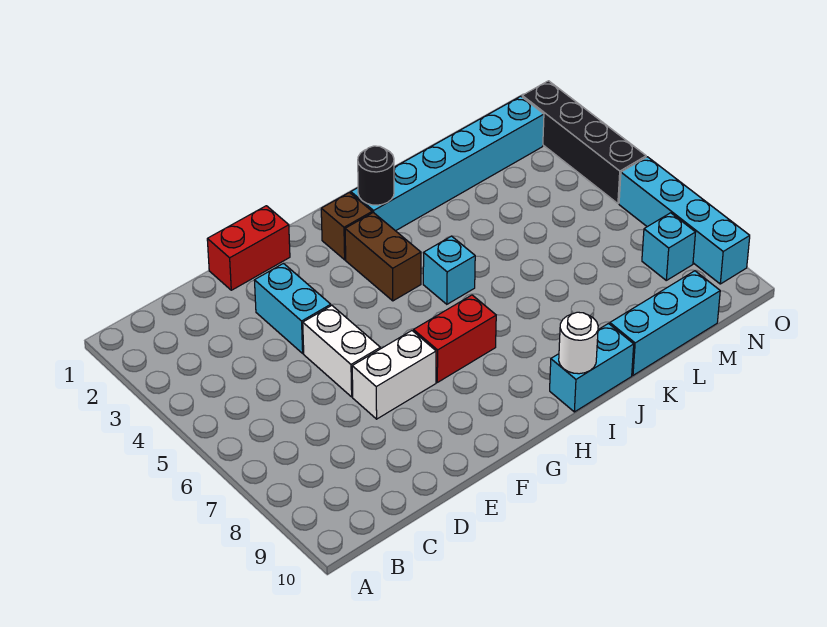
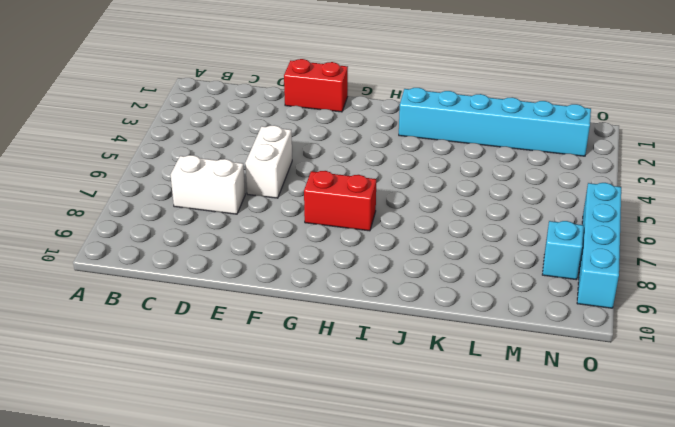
white brick C7:D7 level 1 -> white brick E7:F7 level 1
none -> cyan brick E3:E4 level 1
none -> brown brick H2 level 1
none -> brown brick H3:H4 level 1

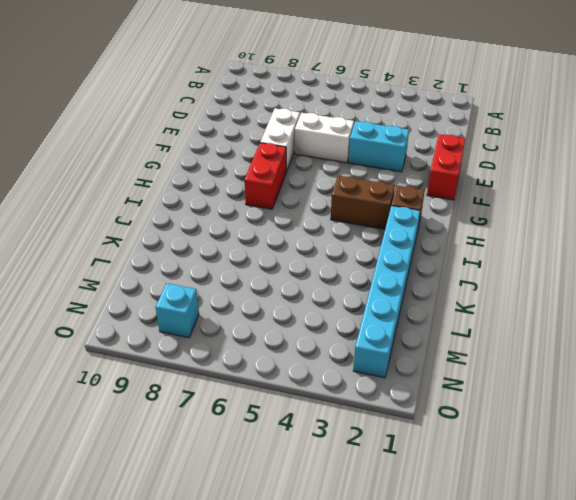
none -> cyan brick I5 level 1
none -> cyan brick I10:J10 level 1
none -> cyan brick K10:M10 level 1

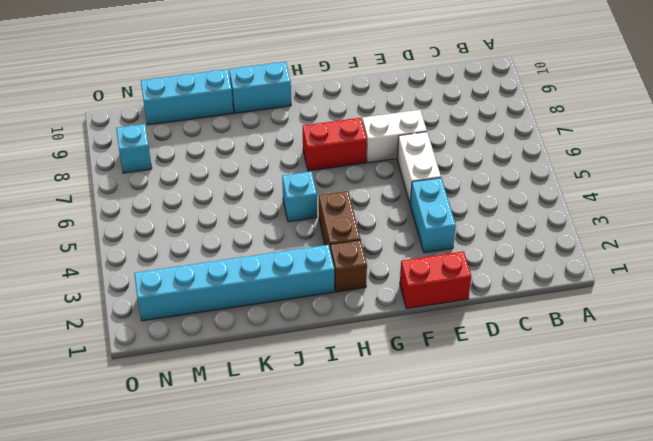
none -> black brick O2:O5 level 1
none -> cyan brick O6:O9 level 1
none -> black round brick I2 level 2

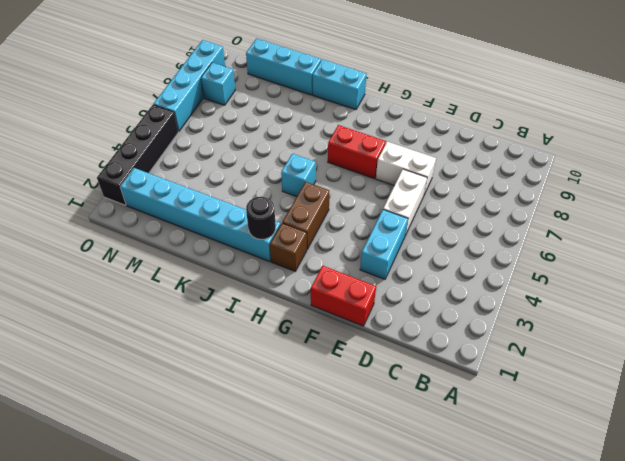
none -> white round brick I10 level 2

